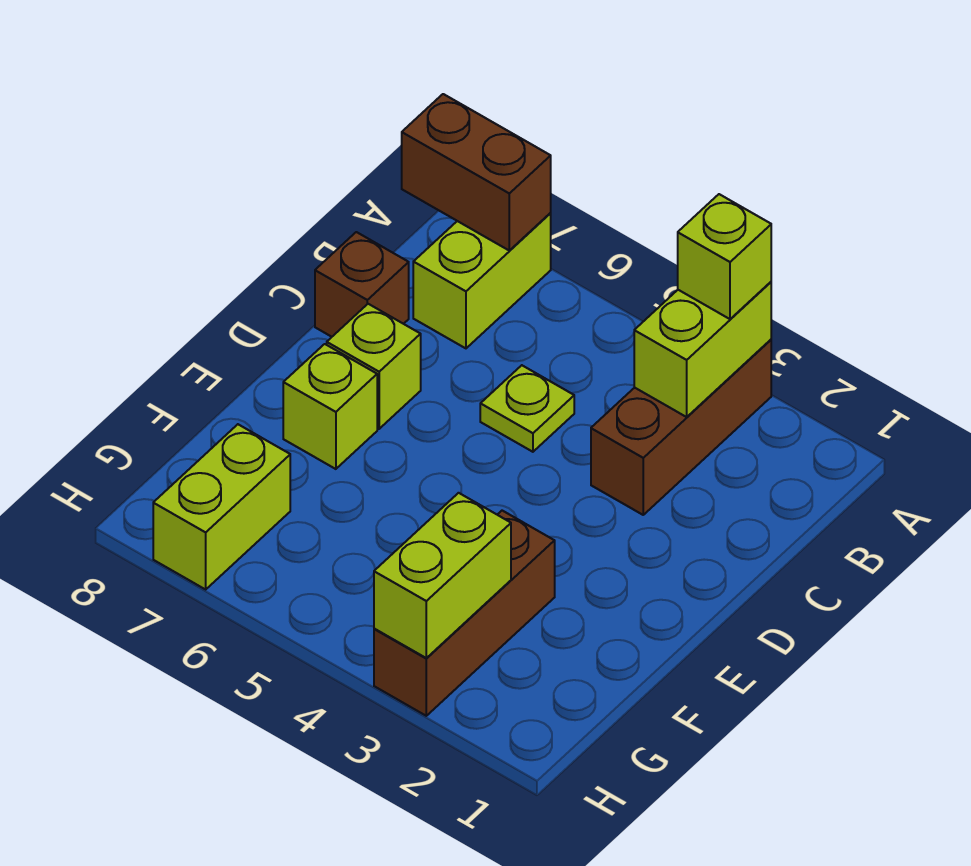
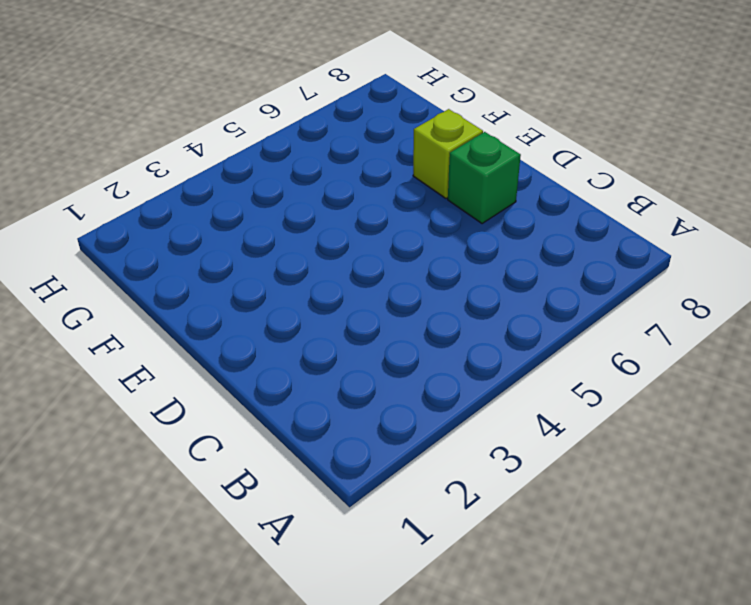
green brick D7 level 1 -> lime brick D7 level 1
none -> brown brick A3:C3 level 1
none -> lime brick A7:B7 level 1
none -> lime plate C5 level 1

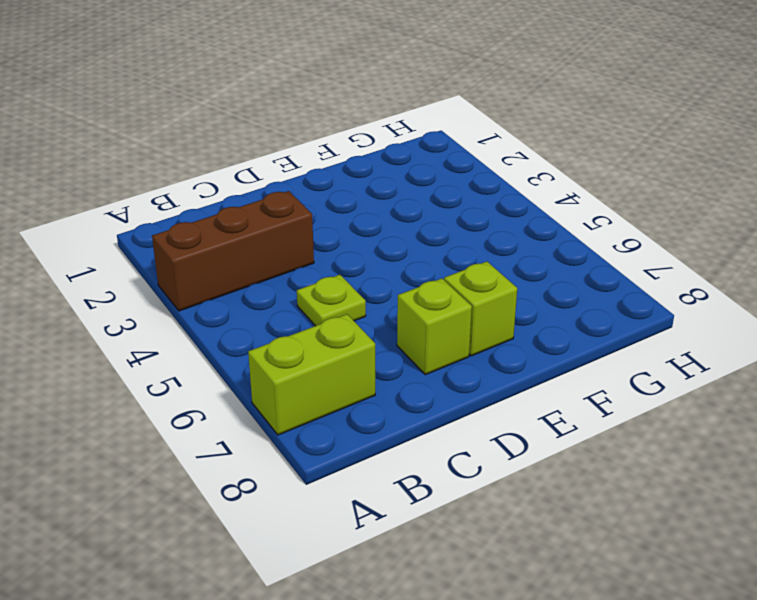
none -> brown brick C8 level 1
none -> brown brick F3:H3 level 1
none -> lime brick G7:H7 level 1

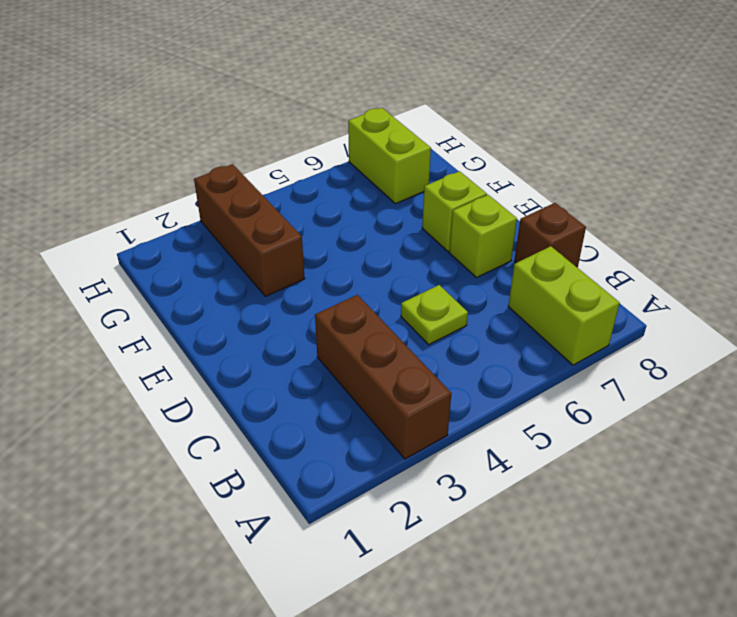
none -> lime brick A3:B3 level 2
none -> brown brick A7:A8 level 2
none -> lime brick G3:H3 level 2

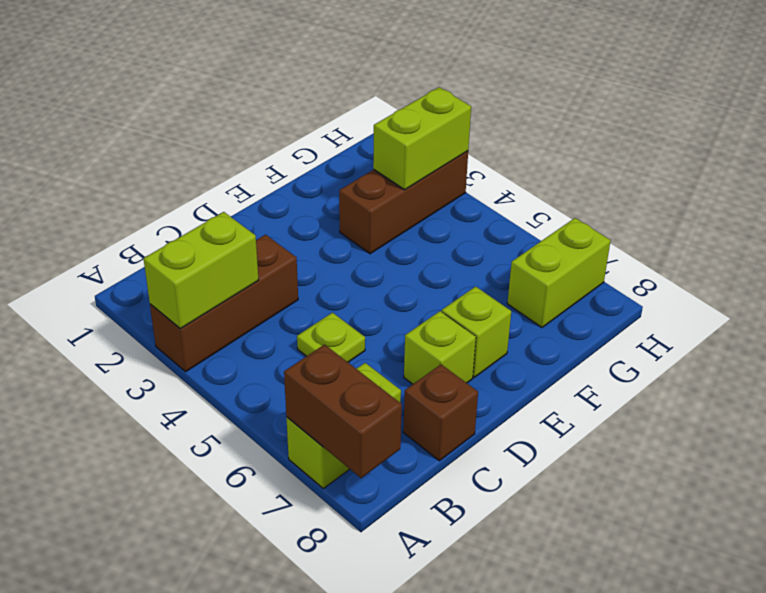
none -> lime brick A3 level 3

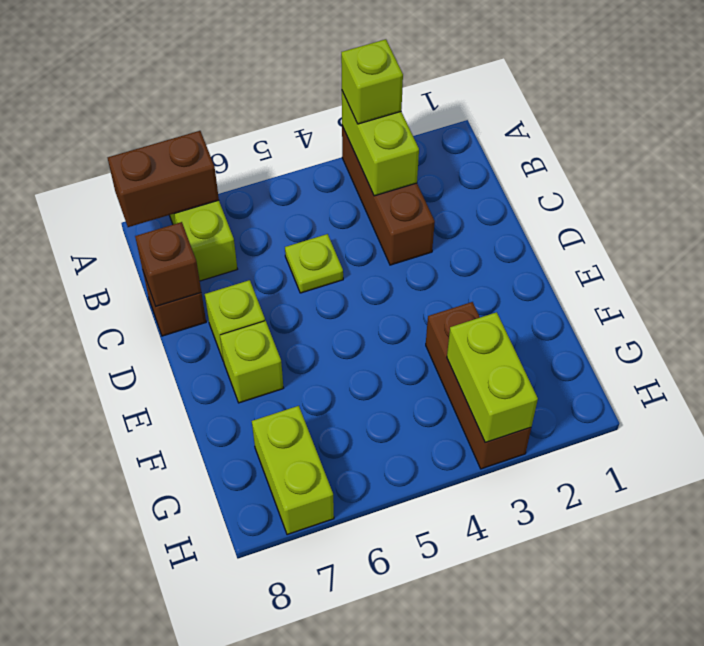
brown brick C8 level 2 -> none

